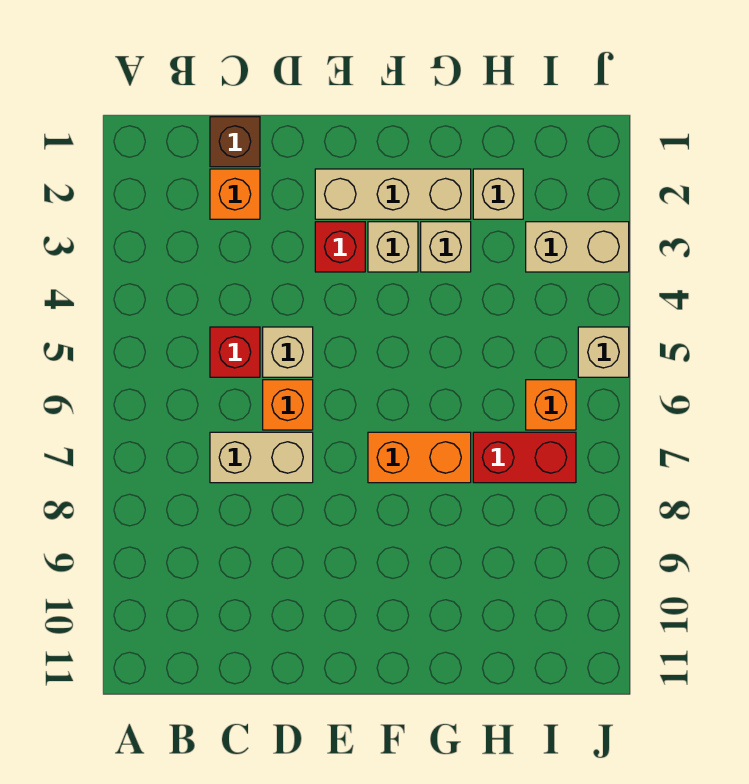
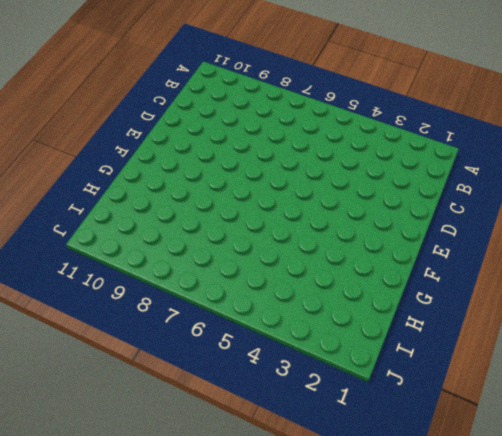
none -> brown brick C1 level 1
none -> orange brick C2 level 1
none -> red brick C5 level 1

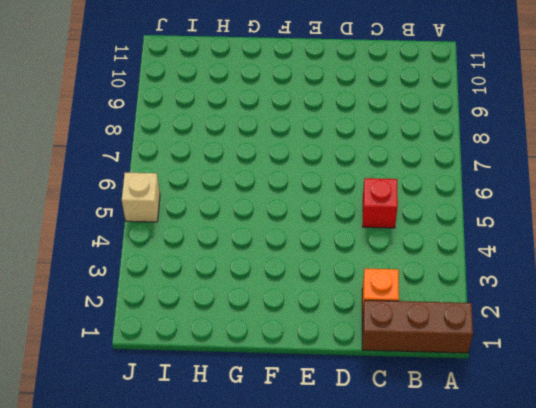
brown brick A1:C1 level 1 -> brown brick C1 level 1
none -> tan brick C7:D7 level 1
none -> tan brick D5 level 1
none -> orange brick D6 level 1

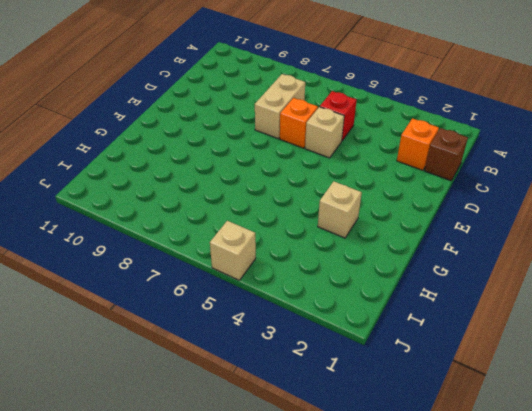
none -> tan brick E2:G2 level 1
none -> red brick E3 level 1
none -> tan brick F3 level 1

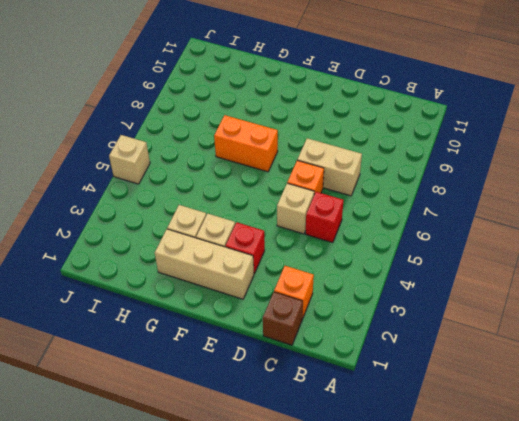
none -> tan brick H2 level 1
none -> red brick H7:I7 level 1
none -> tan brick I3:J3 level 1

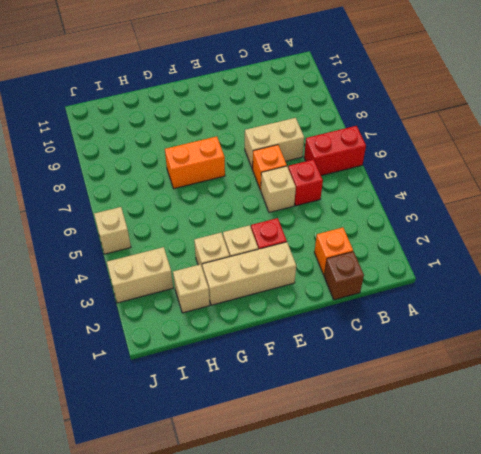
red brick A6:B6 level 1 -> red brick H7:I7 level 1
none -> orange brick I6 level 1

